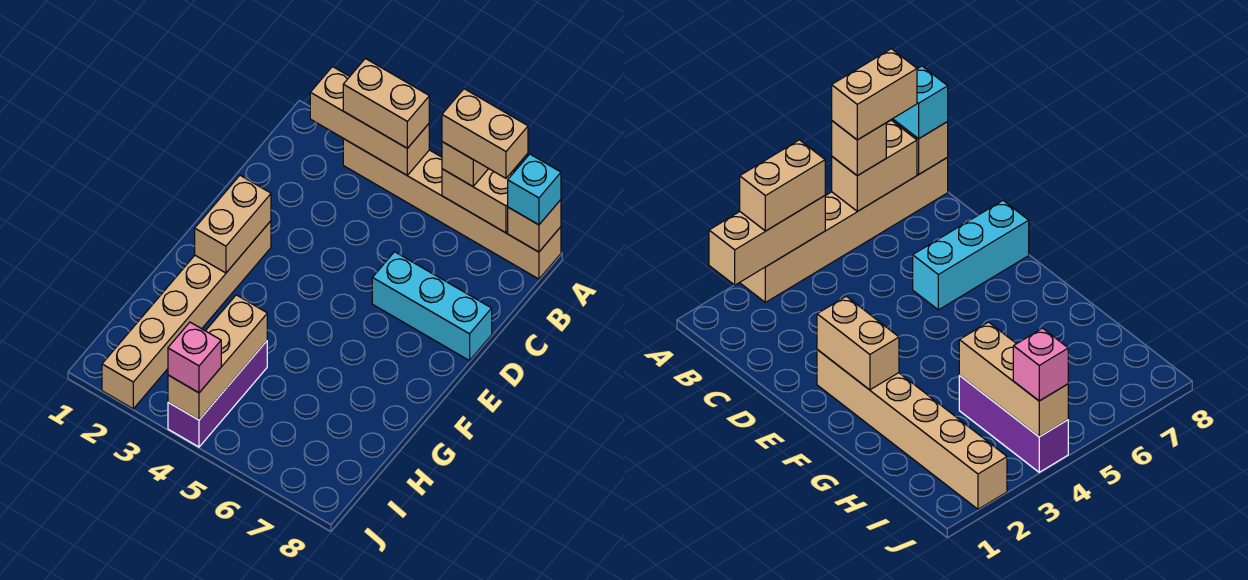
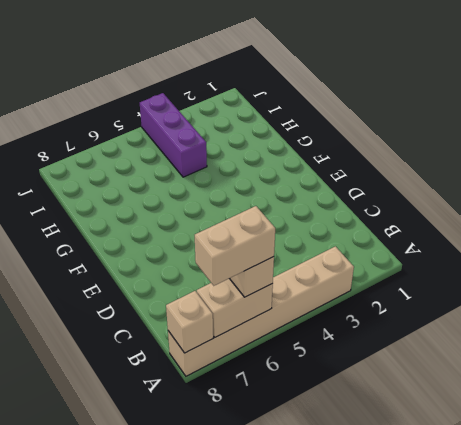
none -> cyan brick D6:D8 level 1
none -> tan brick E2:J2 level 1
none -> tan brick A2:A4 level 2

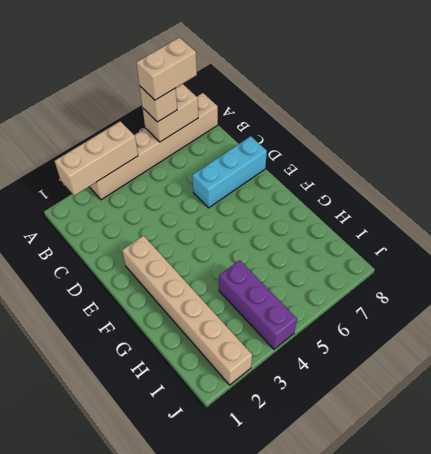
none -> tan brick A8 level 2
none -> tan brick E2:F2 level 2
none -> tan brick H4:J4 level 2

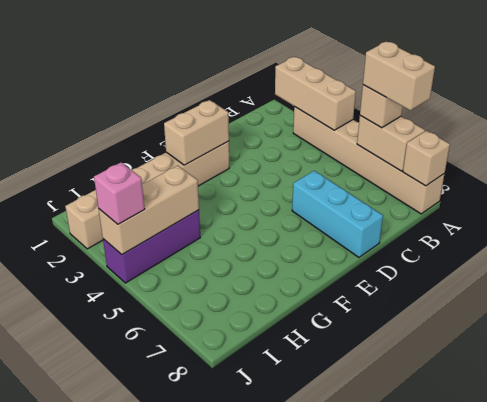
none -> tan brick A3:A4 level 3
none -> cyan brick A8 level 3

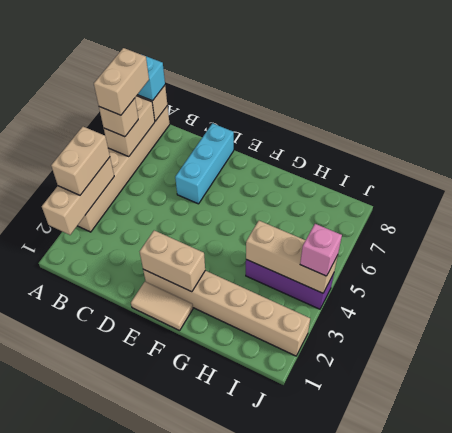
tan tile E1:F1 level 1 -> none

